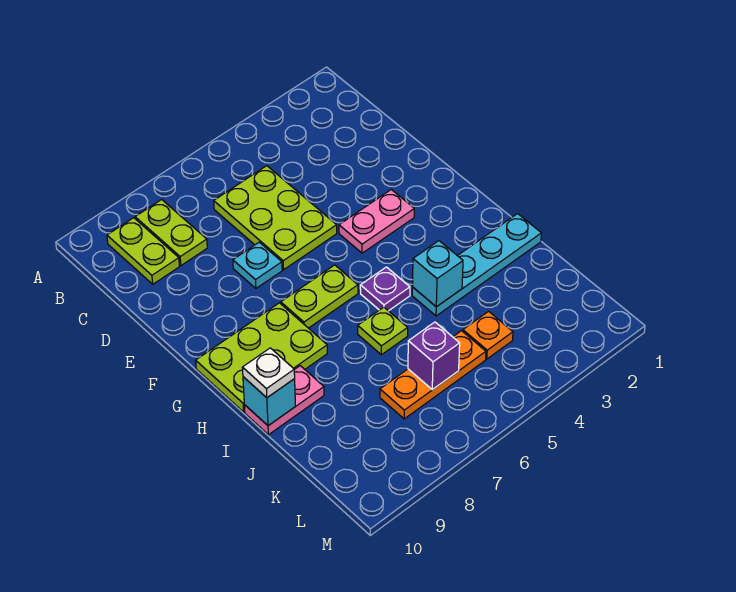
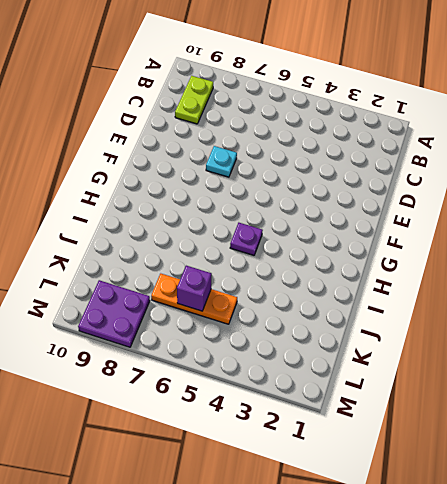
purple plate L8:M9 level 1 -> none
none -> lime plate B8:C8 level 1
none -> lime plate C5:E6 level 1
none -> pink plate F3:F4 level 1

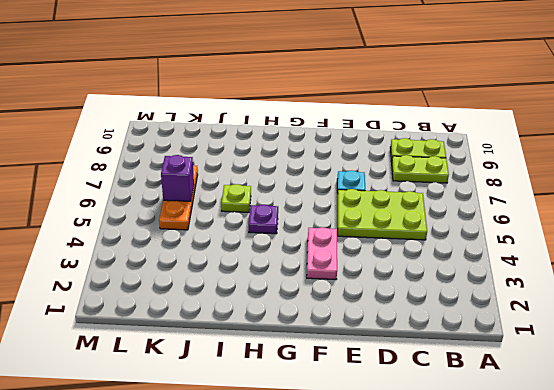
none -> lime plate G6:G7 level 1
none -> lime plate G8:H10 level 1
none -> cyan plate I1:I4 level 1

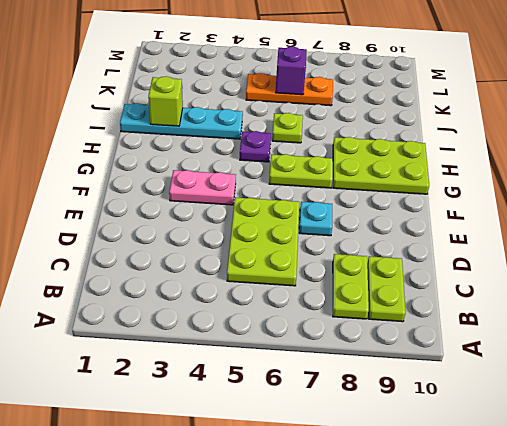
lime brick I2 level 2 -> none
none -> pink plate I9:I10 level 1
none -> orange plate K4 level 1
none -> cyan brick I4 level 2

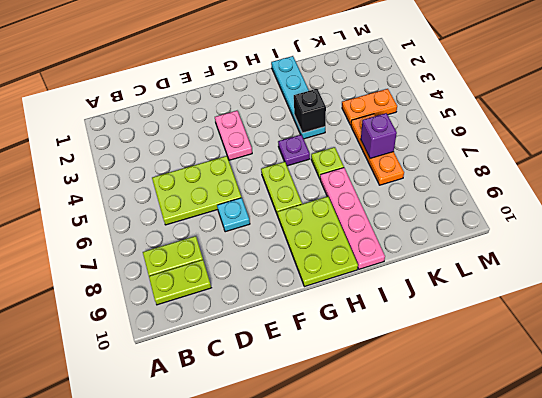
black brick I4 level 2 -> cyan brick I4 level 2
pink plate I7:I10 level 1 -> pink plate I9:I10 level 1
orange plate K4:L4 level 1 -> orange plate K4 level 1
none -> cyan brick I10 level 2
none -> white plate I10 level 3

